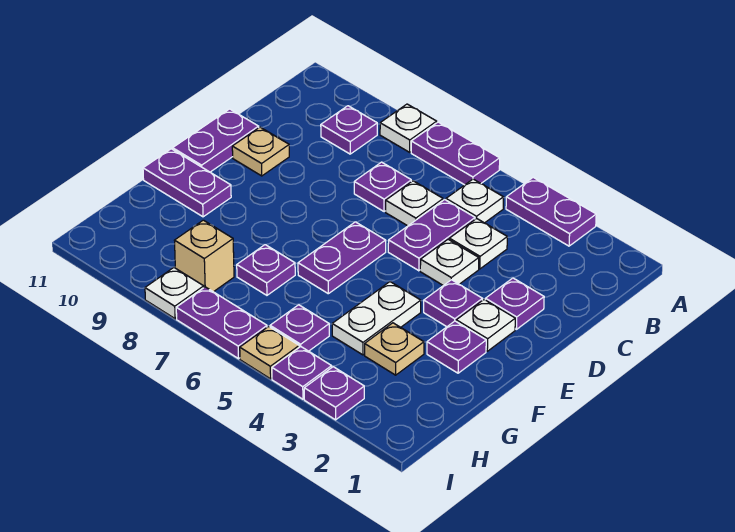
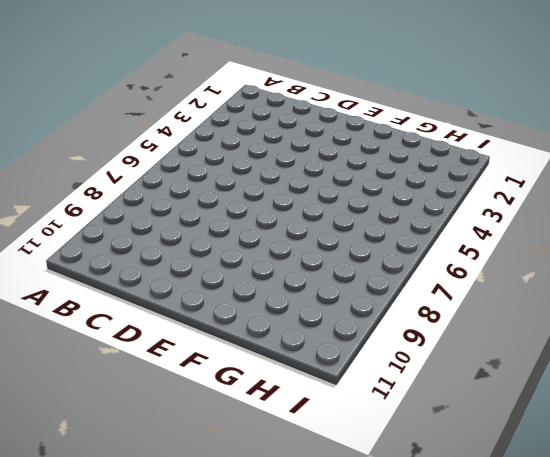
none -> purple plate A3:A4 level 1
none -> purple plate A6:A7 level 1
none -> white plate A8 level 1

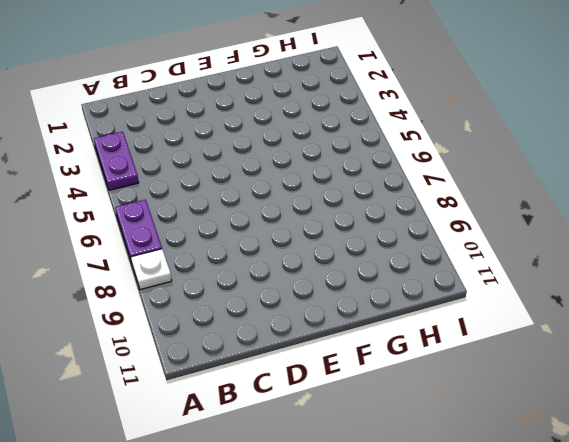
none -> white plate B5 level 1
none -> purple plate B9 level 1
none -> white plate C4 level 1

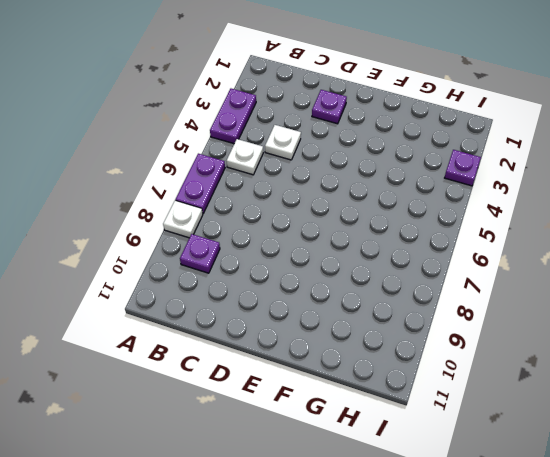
none -> purple plate C5:D5 level 1
none -> white plate C6 level 1
none -> purple plate C7 level 1

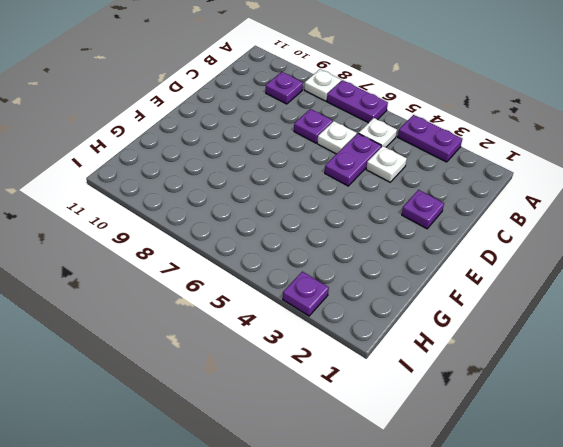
none -> white plate D4 level 1
none -> tan plate D10 level 1
none -> purple plate D11:E11 level 1

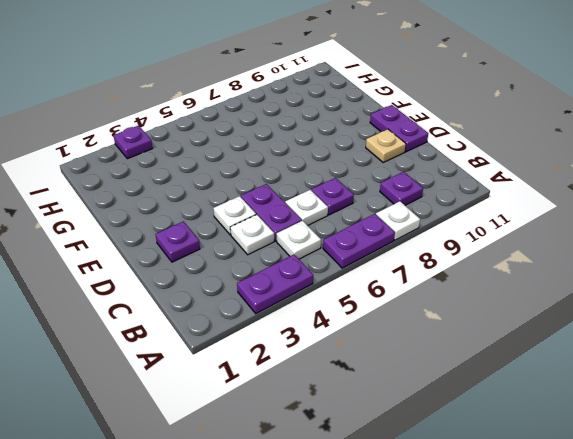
none -> white plate E2 level 1
none -> purple plate E3 level 1
none -> purple plate E6:F6 level 1

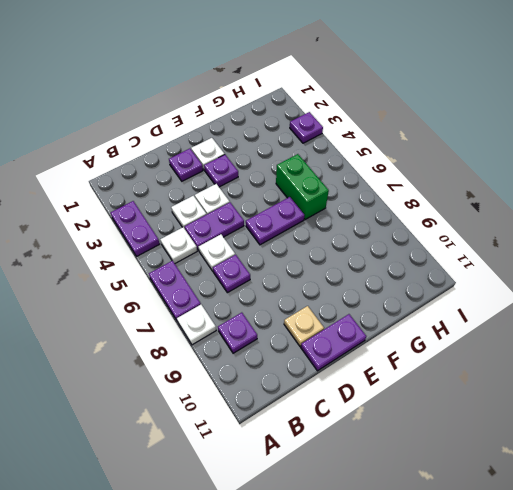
green brick G5:G6 level 1 -> none
none -> purple plate F2 level 1
none -> white plate F4:G4 level 1
none -> purple plate F10:F11 level 1

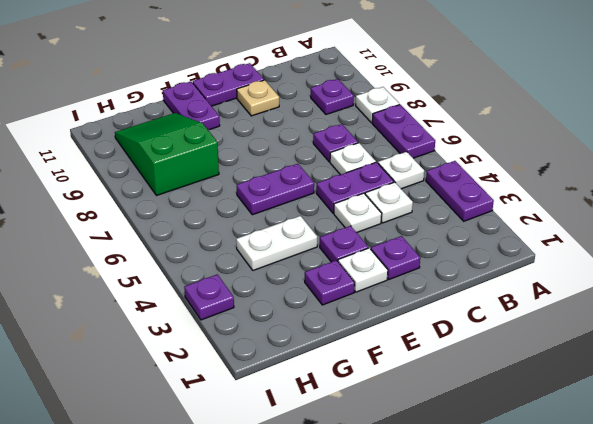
green slope G8:H10 level 1 top 8 -> tan brick H8 level 1
none -> tan plate G3 level 1
none -> purple plate G7 level 1
none -> purple plate H5 level 1

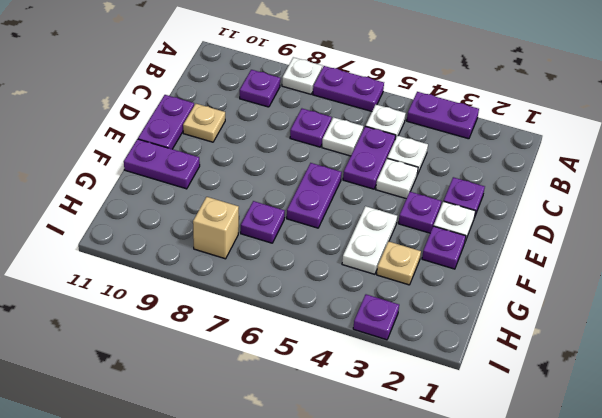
none -> purple plate H5 level 1
none -> purple plate I4 level 1
none -> tan plate I5 level 1

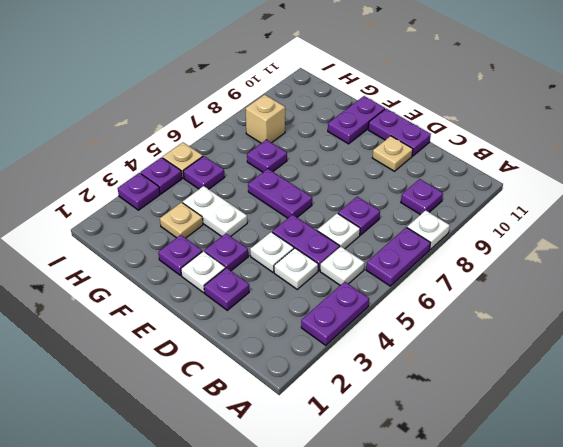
none -> purple plate I6:I7 level 1
none -> white plate I8 level 1

